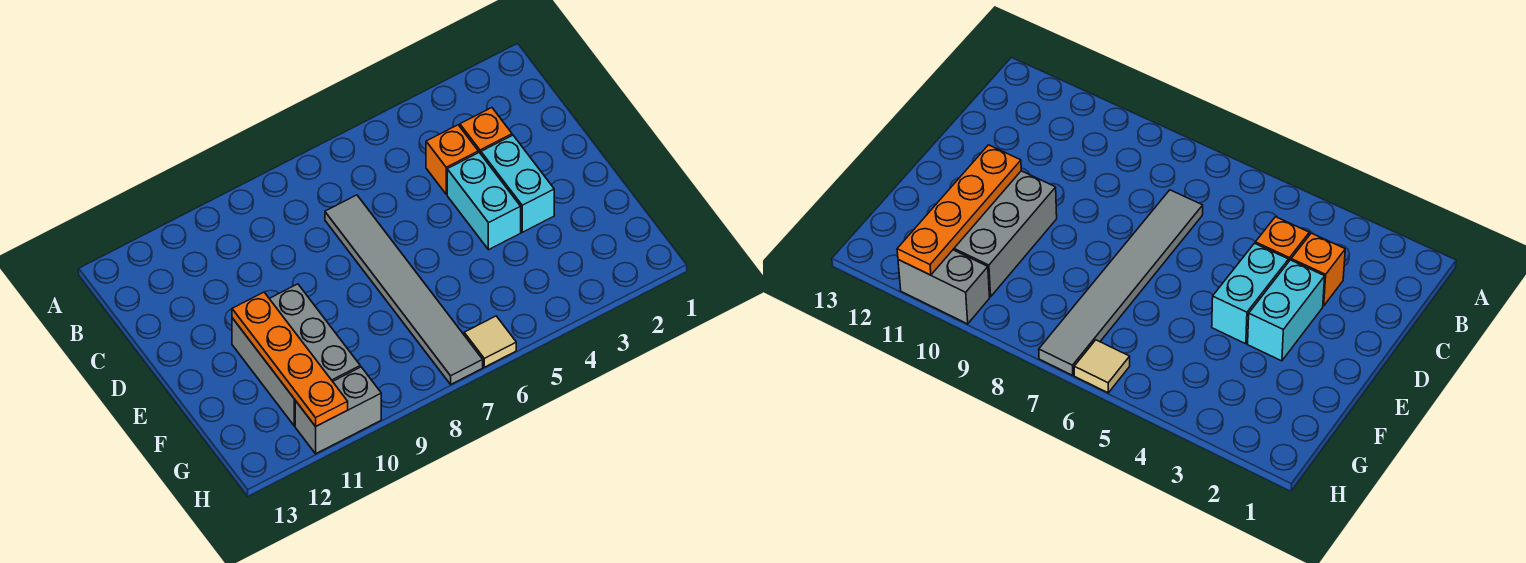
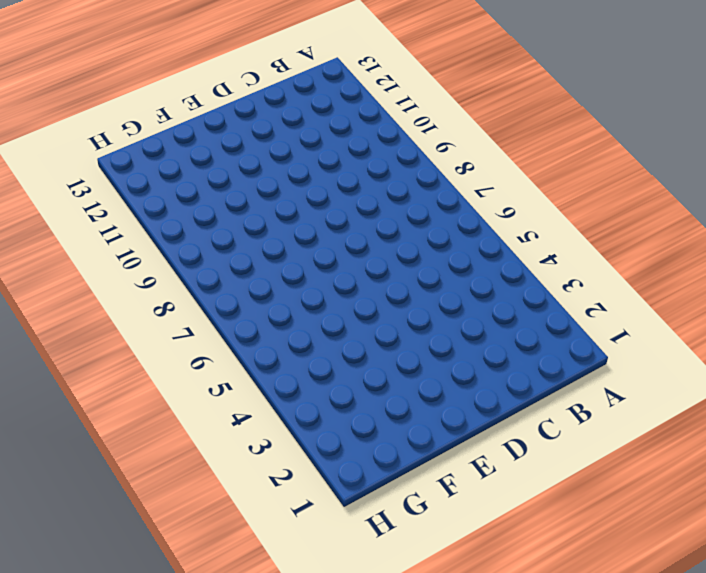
none -> orange brick C3 level 1
none -> orange brick C4 level 1

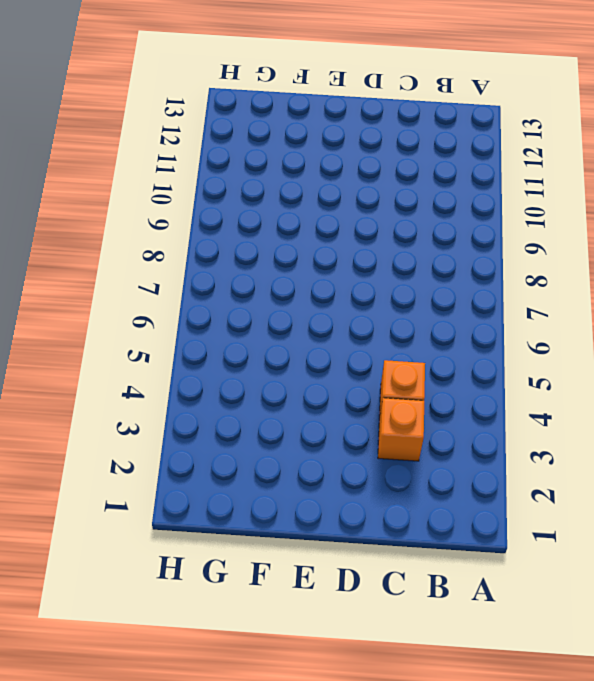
none -> grey tile C7:H7 level 1
none -> cyan brick D3:E3 level 1

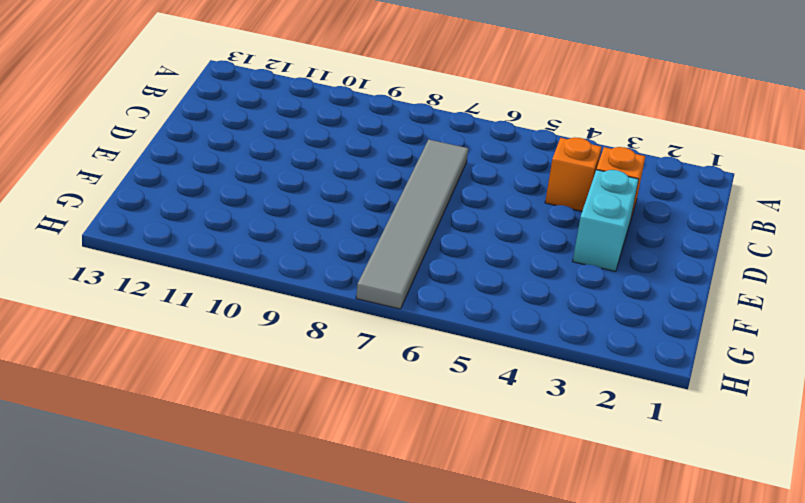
none -> cyan brick D4:E4 level 1
none -> grey brick E10:G11 level 1

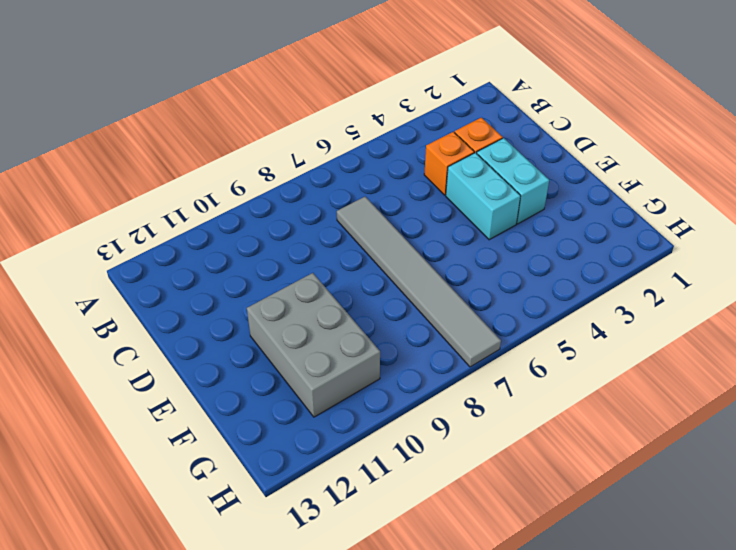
none -> tan tile H6 level 1
none -> grey brick H10:H11 level 1

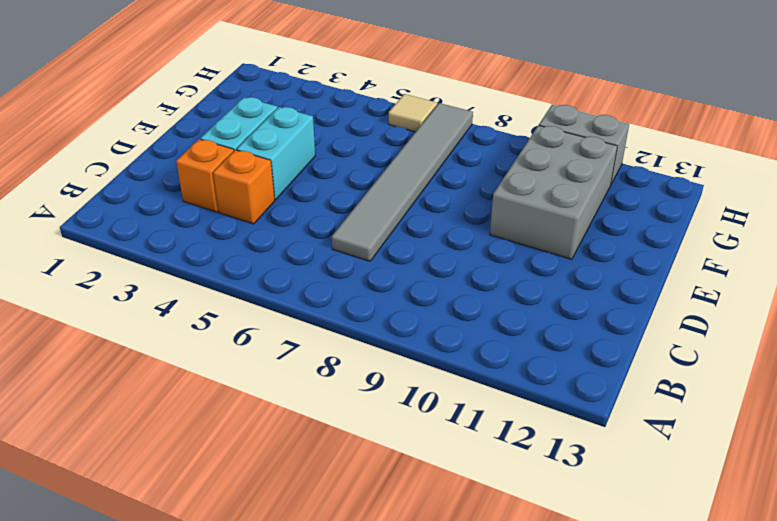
none -> orange plate E11:H11 level 2

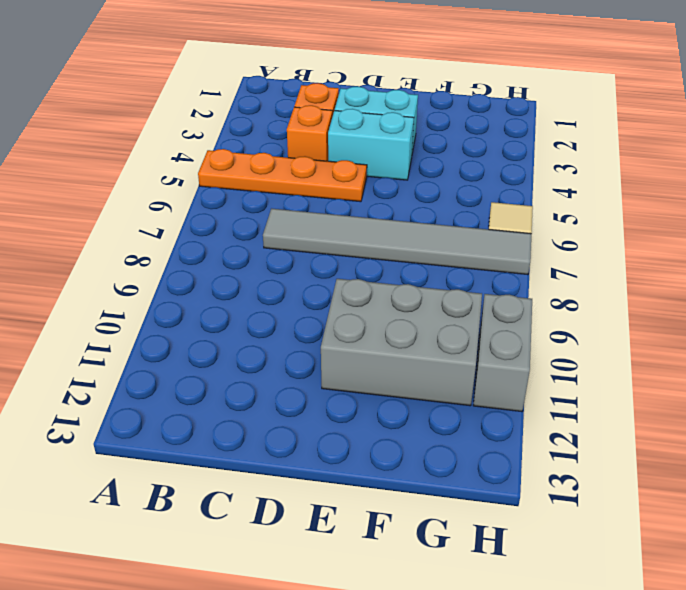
orange plate A5:D5 level 1 -> orange plate E11:H11 level 2

